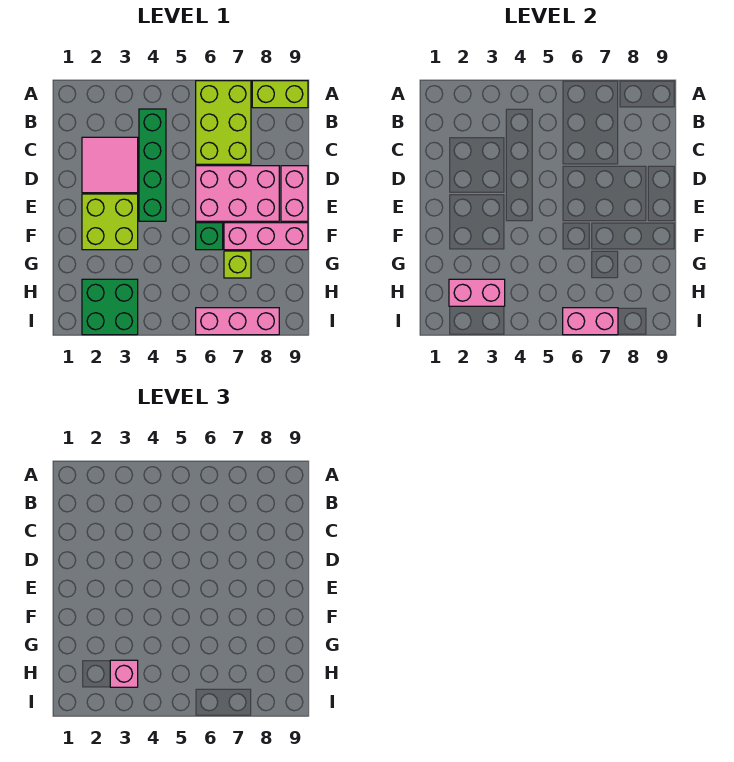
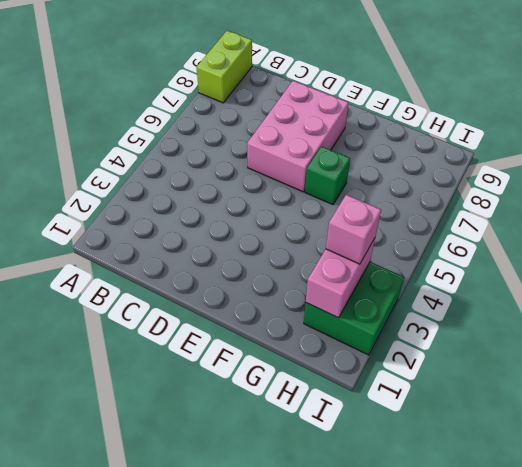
none -> lime brick A6:C7 level 1
none -> green brick B4:E4 level 1
none -> pink tile C2:D3 level 1

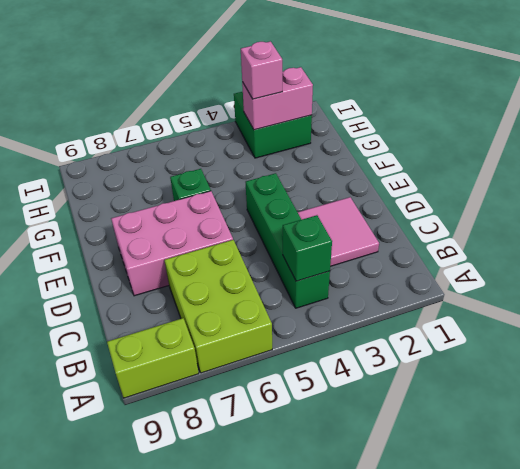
green brick B4 level 2 -> none
none -> pink brick D9:E9 level 1
none -> lime brick E2:F3 level 1
none -> pink brick F7:F9 level 1

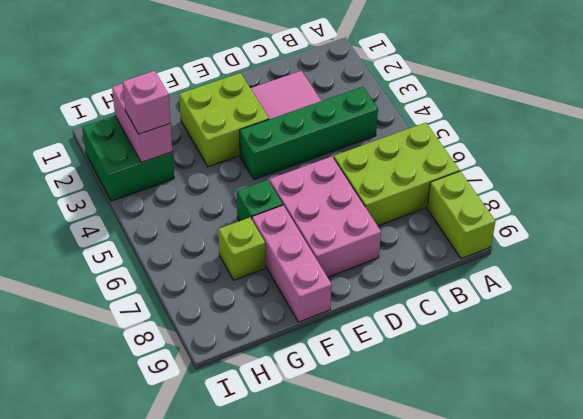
none -> pink brick D9:E9 level 1
none -> pink brick I6:I8 level 1
none -> pink brick I6:I7 level 2

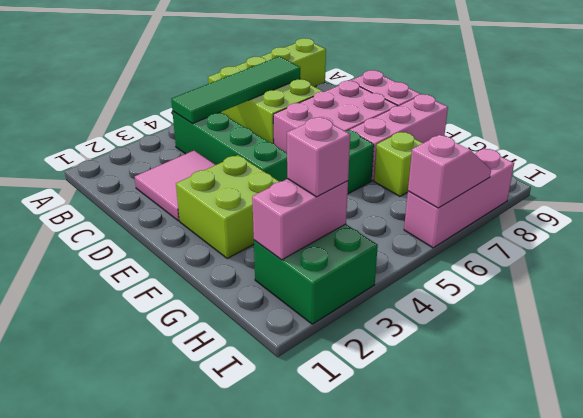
green tile B4:B7 level 2 -> none
pink slope I6:I7 level 2 top 6 -> pink brick I6:I7 level 2

